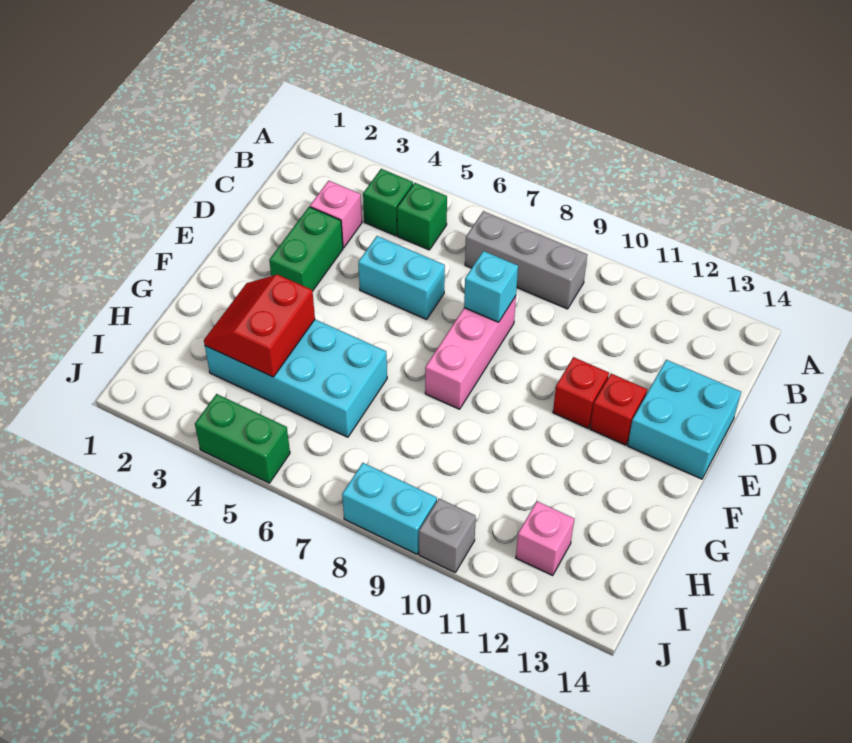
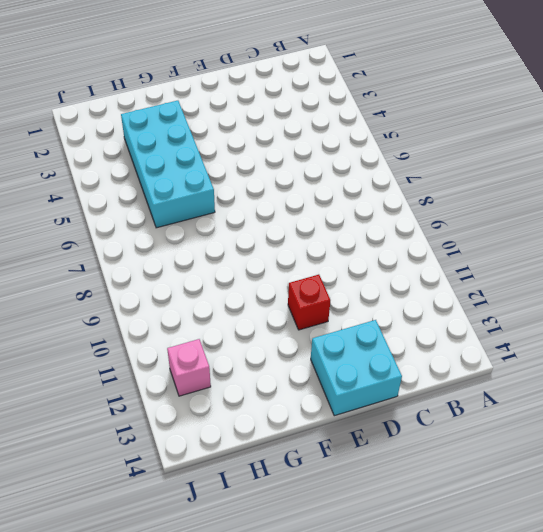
none -> green brick B4 level 1
none -> green brick B5 level 1
none -> grey brick B7:B9 level 1

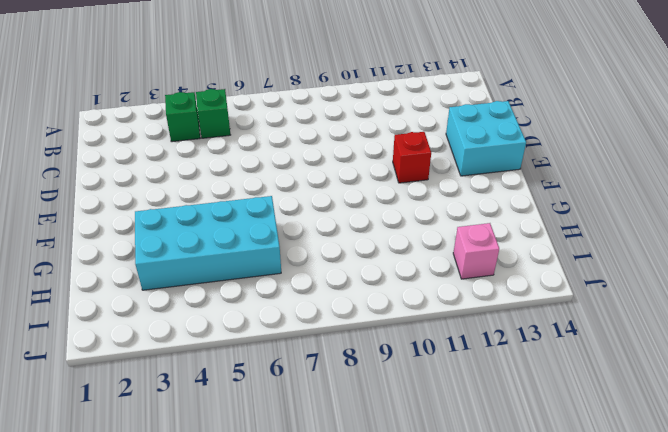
none -> grey brick B7:B9 level 1
none -> pink brick C3 level 1
none -> green brick D3:E3 level 1

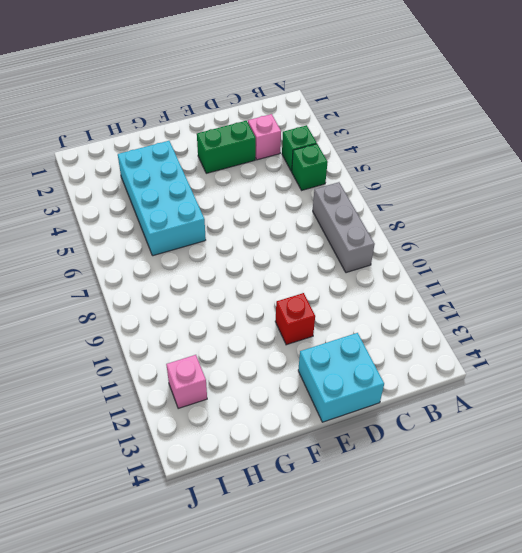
none -> cyan brick D5:D6 level 1
none -> pink brick D8:F8 level 1
none -> red brick E12 level 1

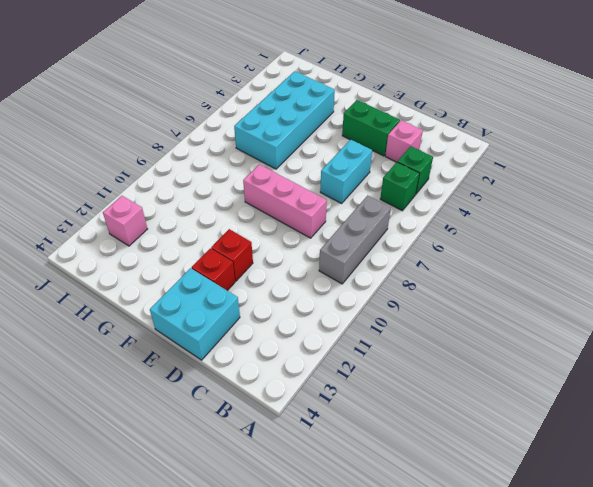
none -> green brick J4:J5 level 1
none -> cyan brick J8:J9 level 1
none -> grey brick J10 level 1

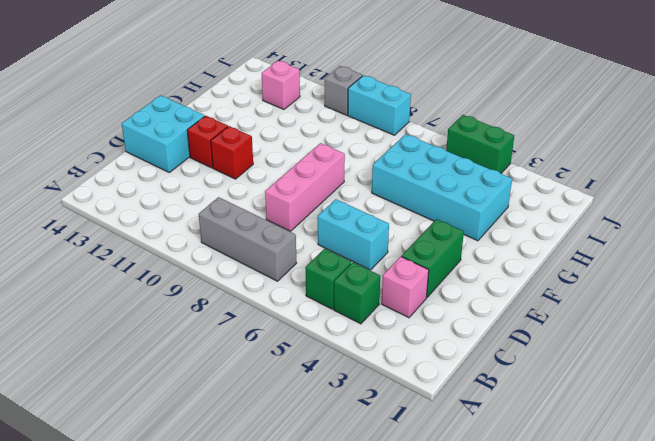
none -> cyan brick D8 level 2
none -> red slope G3:H4 level 2 top 4

